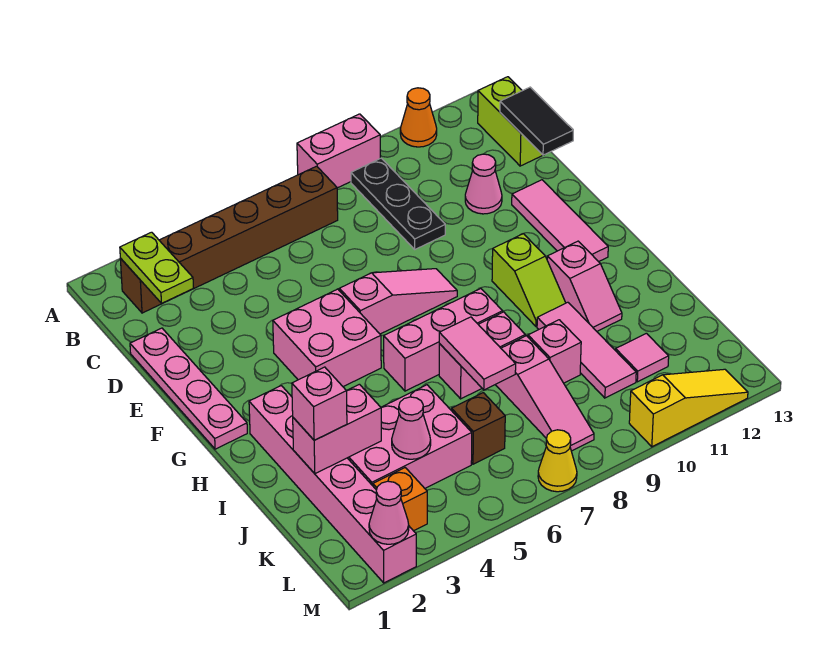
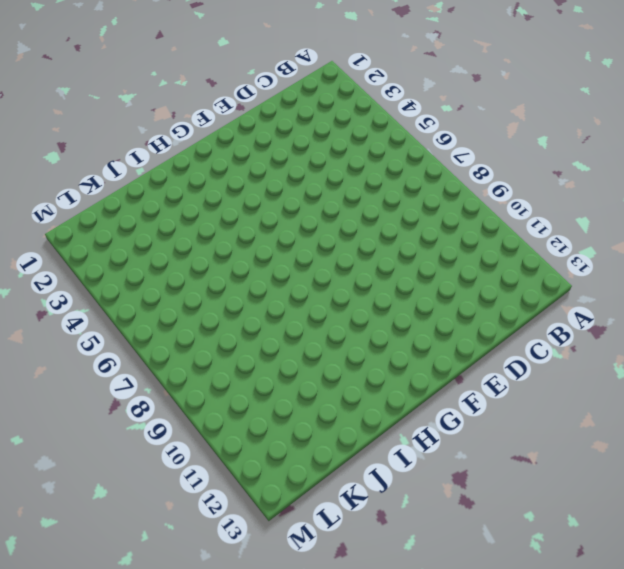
none -> pink brick A8:A9 level 1
none -> orange cone A11 level 1
none -> brown brick B2:B7 level 1
none -> black plate B9:D9 level 1

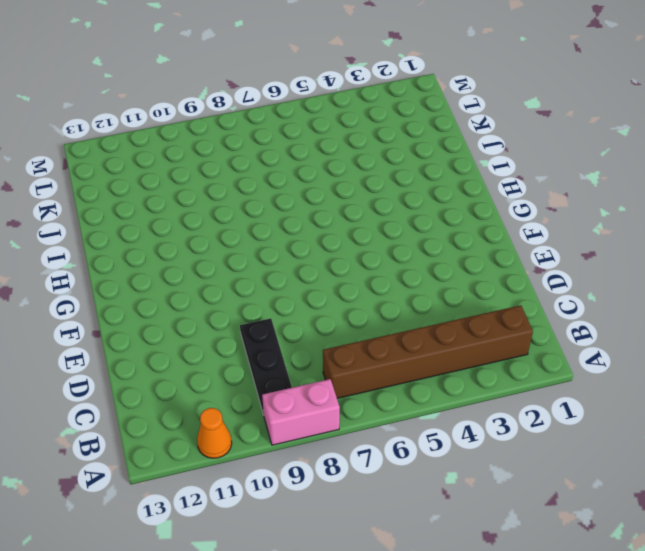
none -> lime brick B13:C13 level 1
none -> pink plate D1:G1 level 1
none -> pink cone D11 level 1
none -> pink tile E12:G12 level 1

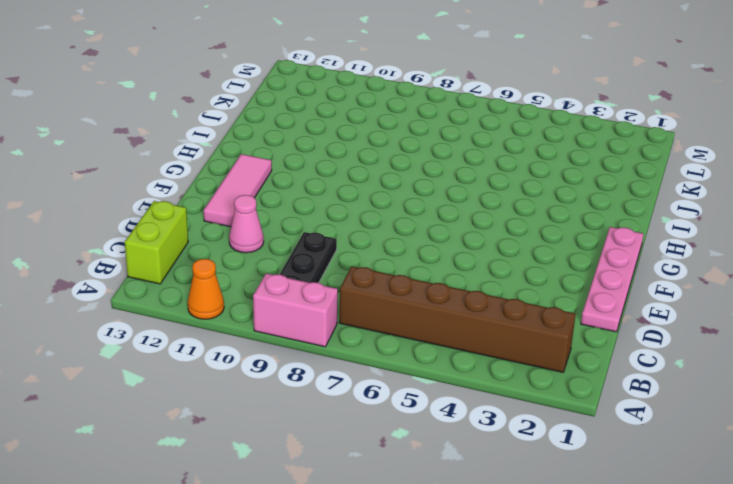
none -> pink brick F4:G5 level 1
none -> pink slope F6:F8 level 1 top 6
none -> lime slope G10:H10 level 1 top G
none -> pink brick H2:M2 level 1

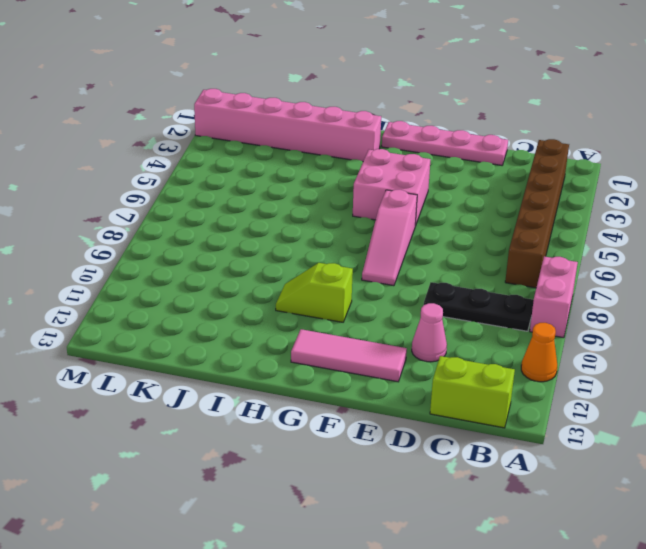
none -> pink brick H6:H8 level 1
none -> pink slope H11:I11 level 1 top H
none -> pink brick I7:I8 level 1
none -> pink tile I10:K10 level 1

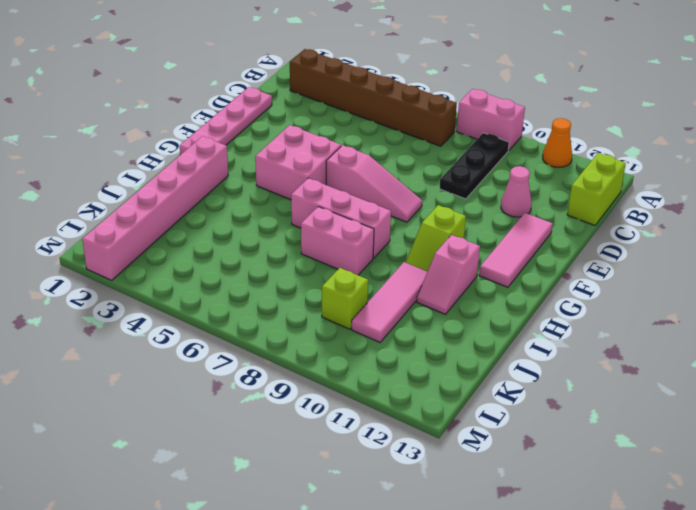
lime brick K9 level 1 -> none
none -> pink brick J3:K5 level 1
none -> pink slope J8:L8 level 1 top J
none -> pink brick J9 level 1
none -> brown brick K6 level 1

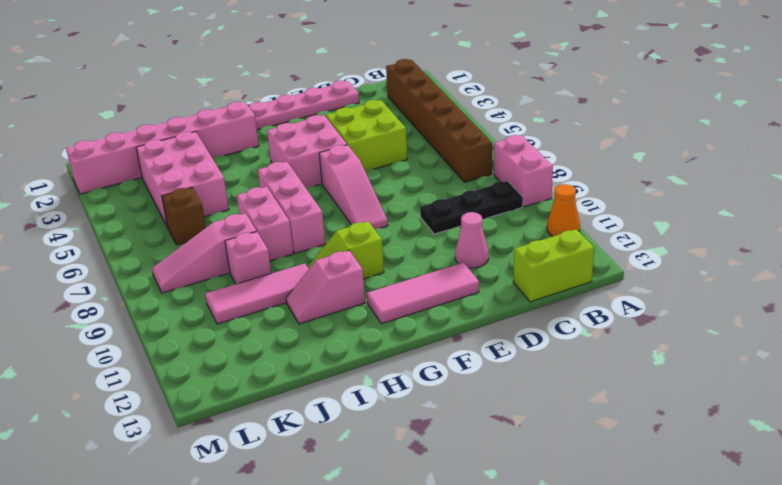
lime brick D4:E5 level 1 -> none
none -> pink tile K11 level 1
none -> orange brick L3 level 1
none -> yellow cone M7 level 1
none -> yellow slope M10:M12 level 1 top 10

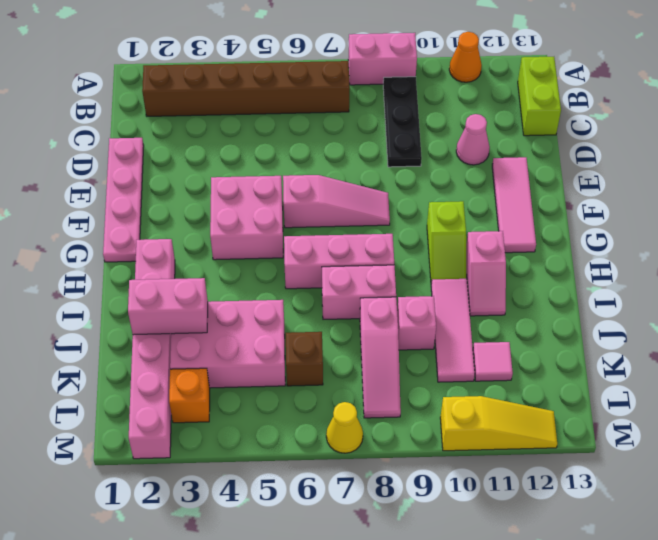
none -> lime plate B2:C2 level 2
none -> black tile C13:D13 level 2
none -> pink tile I7:J7 level 2
none -> pink cone K4 level 2

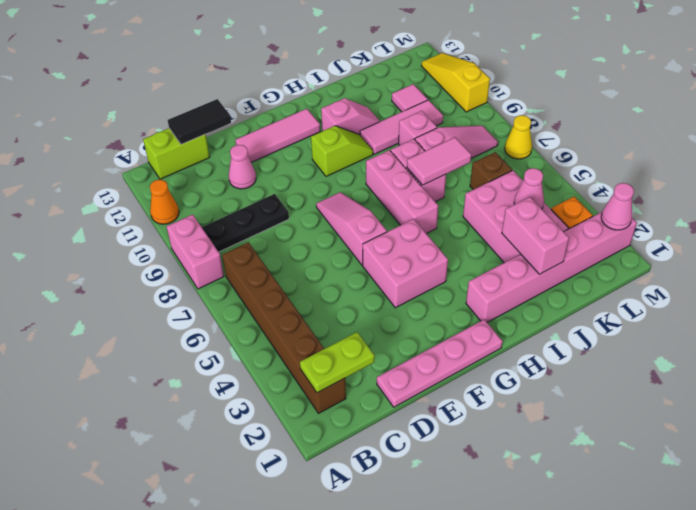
none -> pink brick J2 level 3

